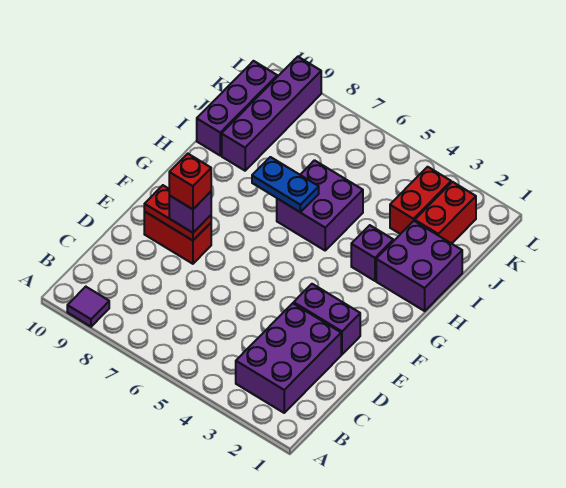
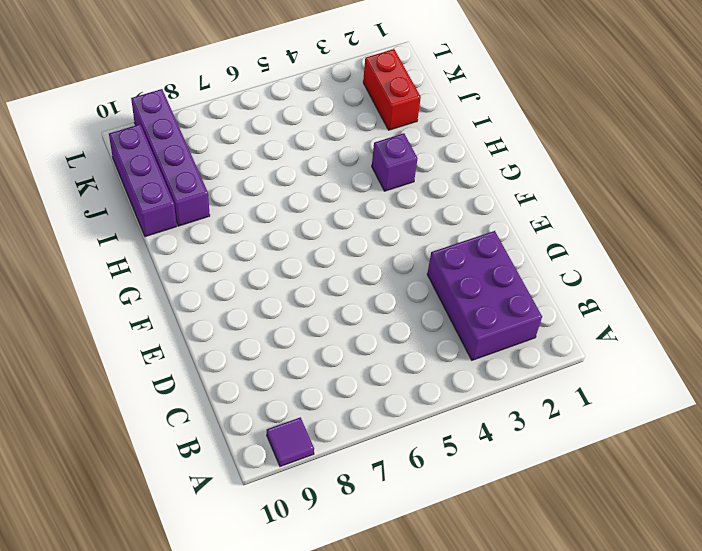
none -> purple brick E2:E3 level 1
none -> red brick E8:E9 level 1
none -> purple brick H1:I2 level 1

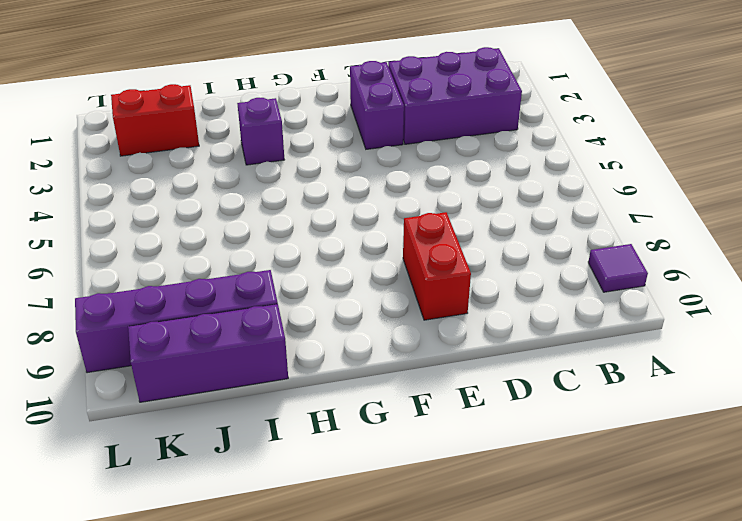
none -> purple brick H1:I2 level 1
none -> purple brick H5:I6 level 1
none -> red brick J3:K3 level 1

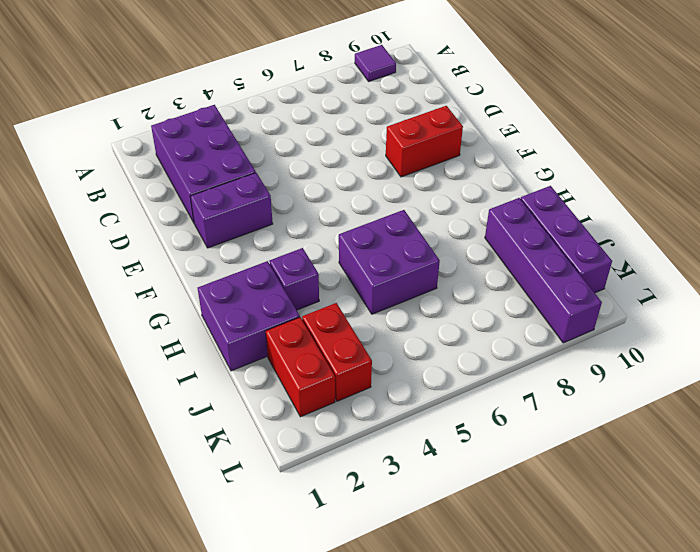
none -> red plate E8:E9 level 2
none -> blue plate H6:H7 level 2
none -> purple brick E8 level 3

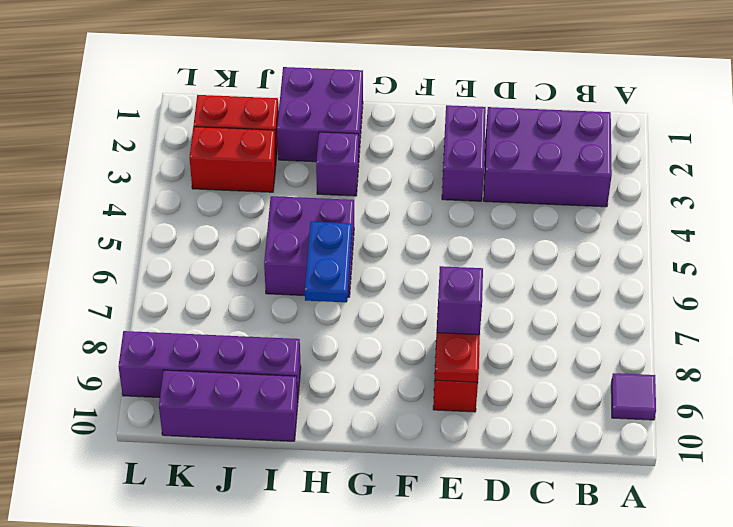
none -> red brick E8 level 4

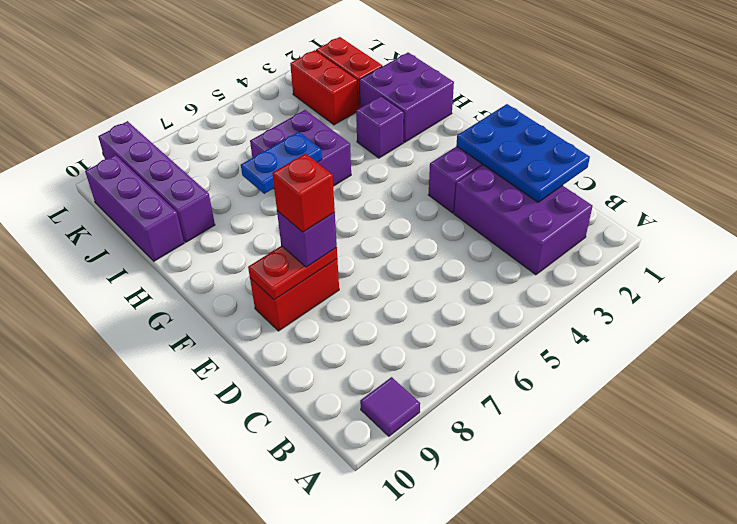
blue plate C1:E2 level 2 -> none

